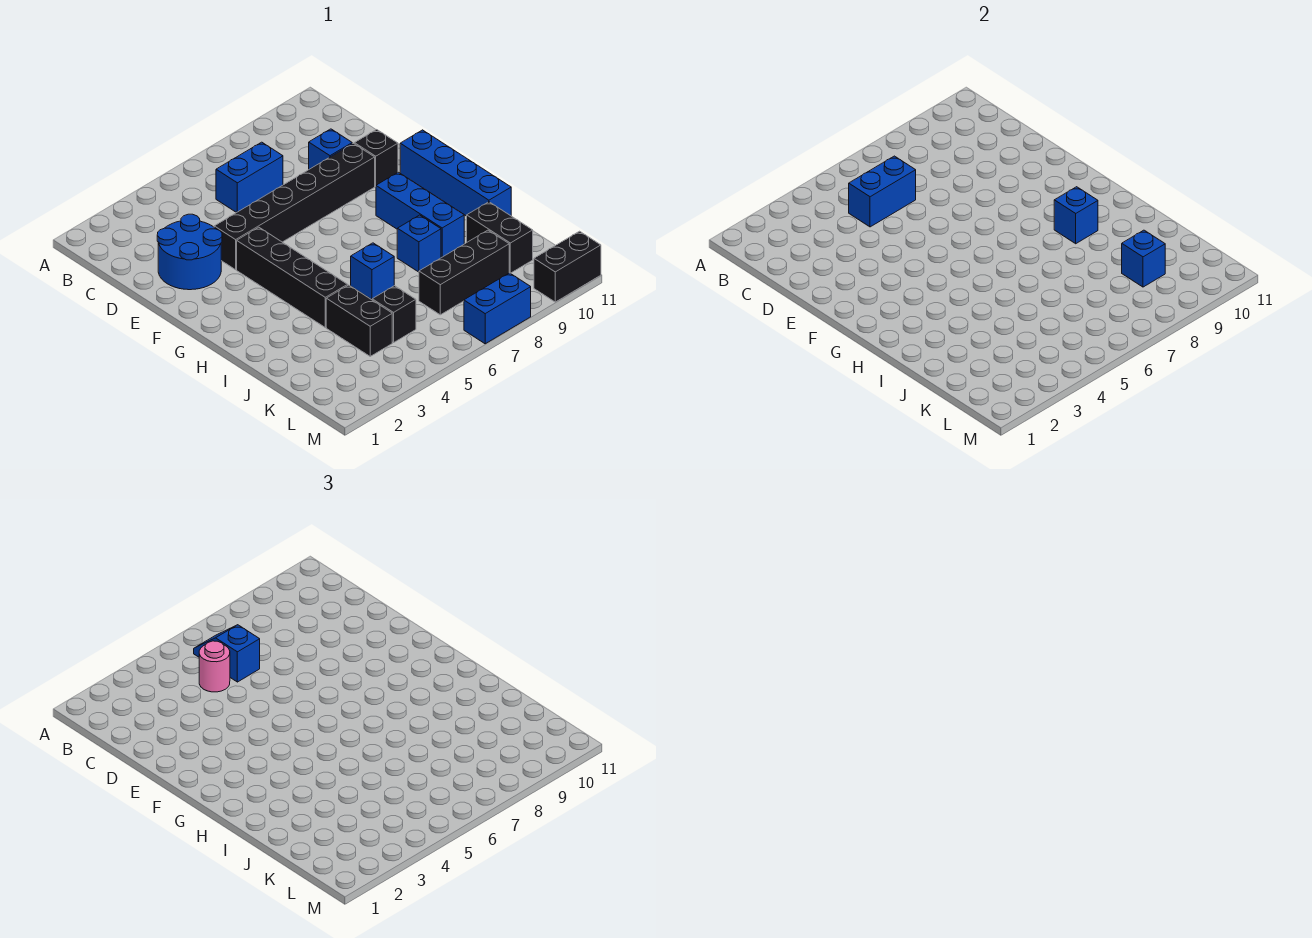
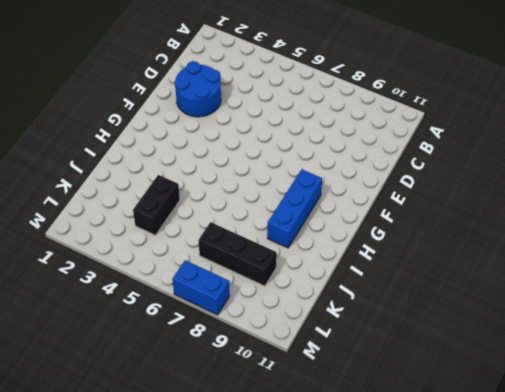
none -> blue brick C6:C7 level 1
none -> blue brick D9 level 1
none -> black brick E4:E9 level 1

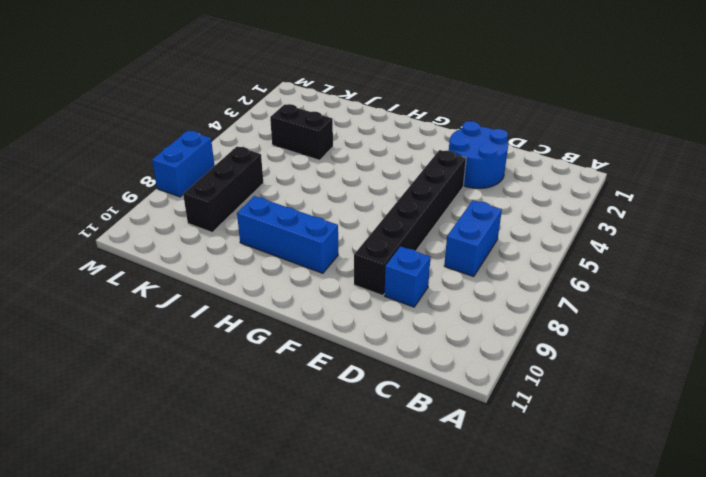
none -> black brick E10 level 1
none -> black brick F4:I4 level 1
none -> blue brick F11:I11 level 1

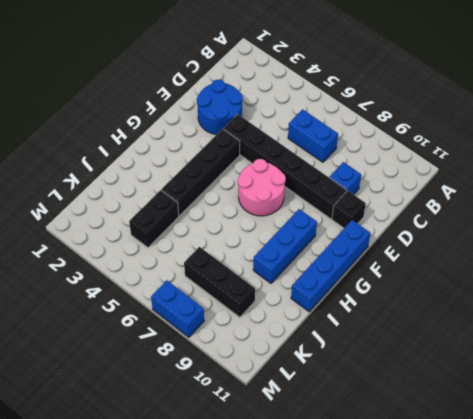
pink round brick F6:G7 level 1 -> none
none -> blue brick I6 level 1
none -> blue brick I8 level 1
none -> black brick J10:K10 level 1

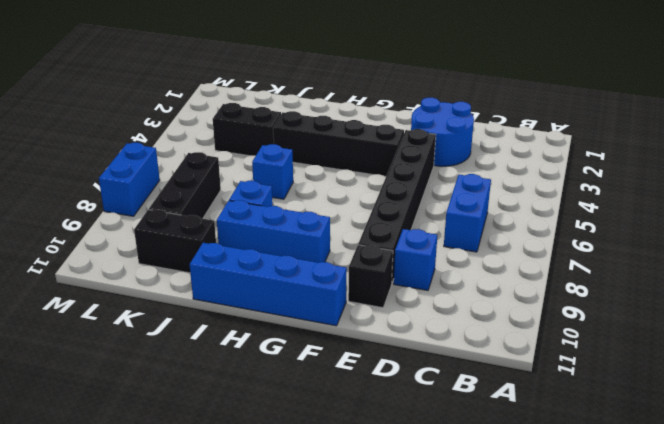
none -> black brick K5 level 1
none -> black brick M10:M11 level 1
none -> blue brick C5:C6 level 2

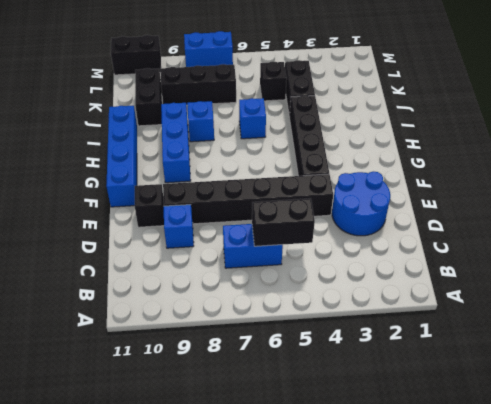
black brick C5:C6 level 2 -> blue brick C5:C6 level 2
none -> blue brick H9 level 2
none -> blue brick K9 level 2
none -> blue slope B6:C6 level 3 top C

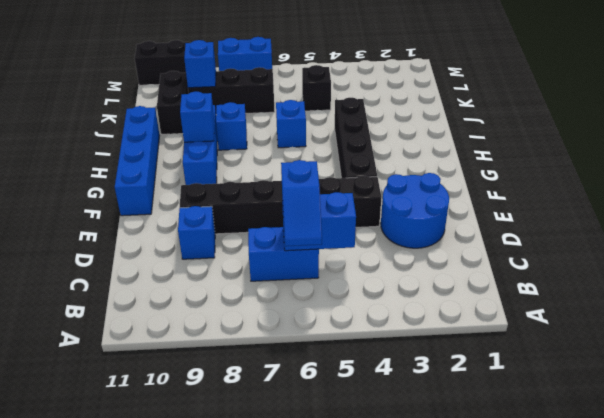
none -> black brick E10 level 1
none -> black brick J4:K4 level 1
none -> pink round brick C5 level 3

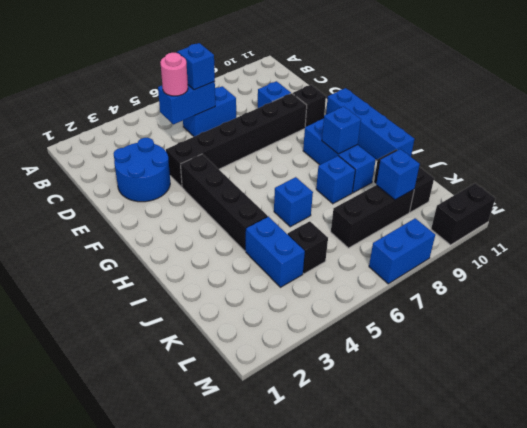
blue brick J4:K4 level 1 -> black brick J4:K4 level 1

